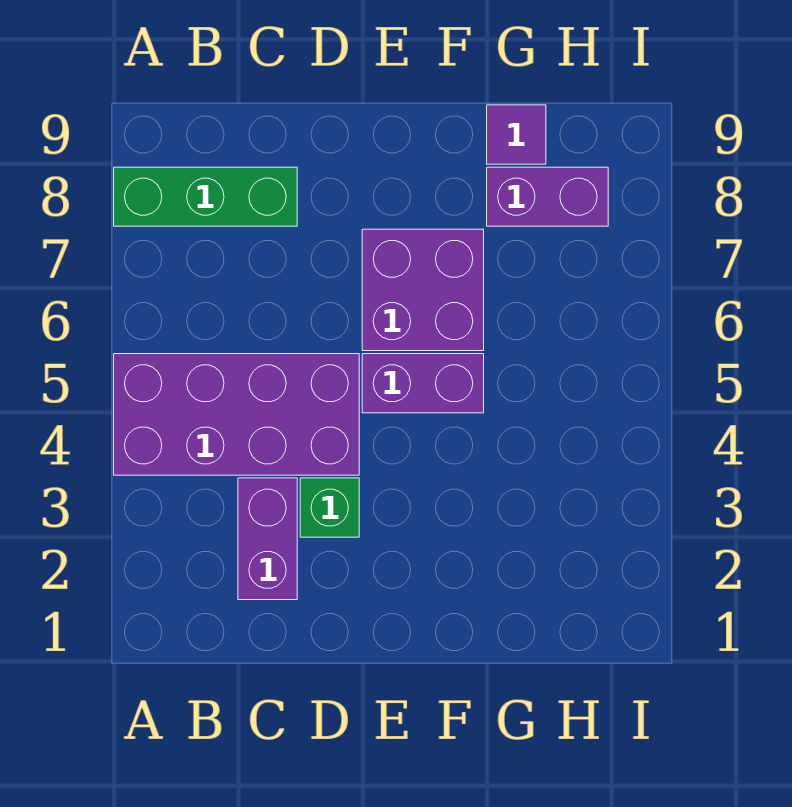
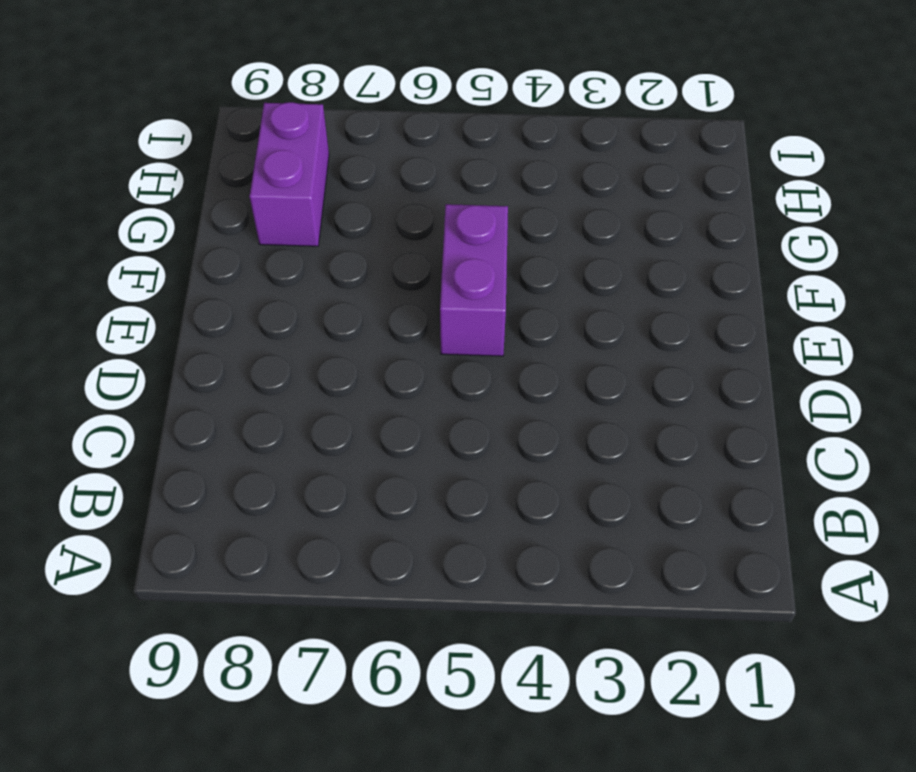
none -> purple brick A4:D5 level 1
none -> green brick A8:C8 level 1

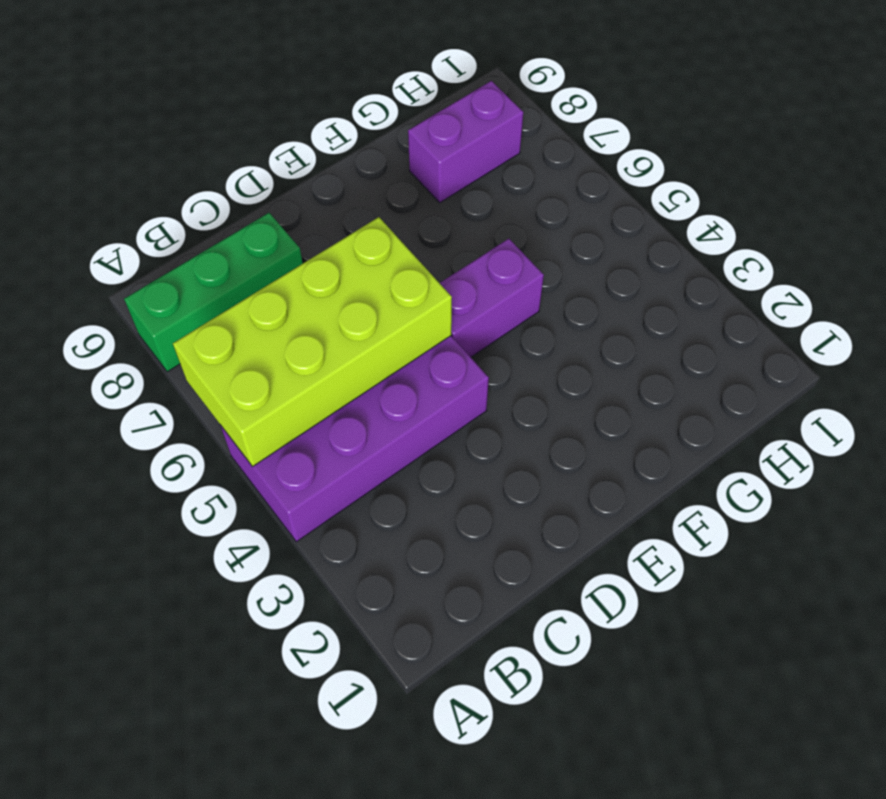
lime brick A5:D6 level 2 -> none
none -> purple brick C2:C3 level 1
none -> green brick D3 level 1

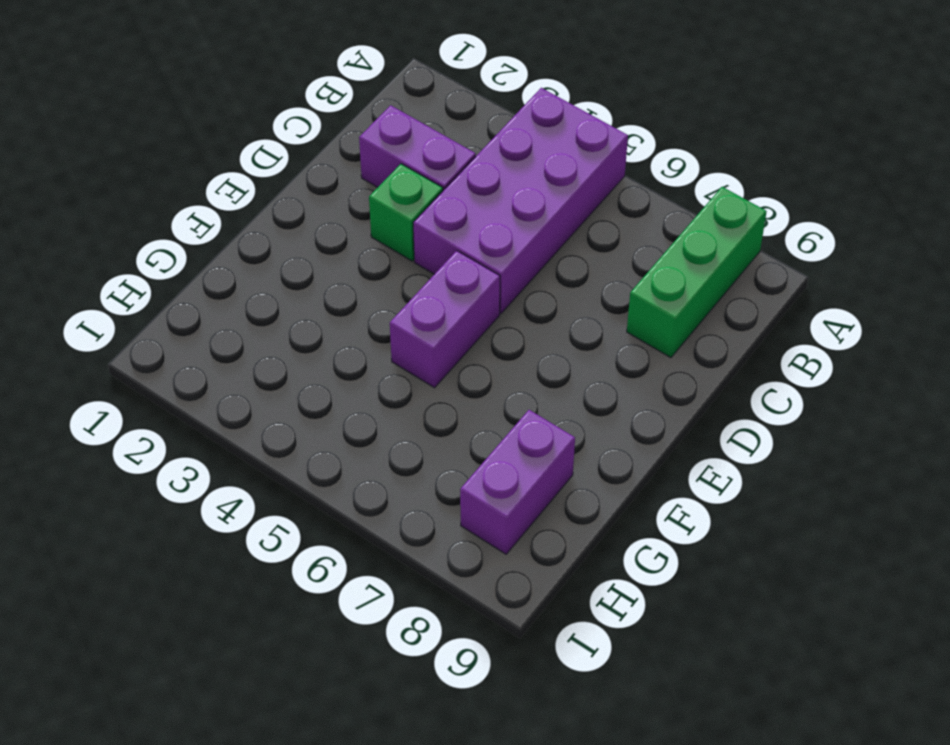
none -> purple brick E6:F7 level 1
none -> purple tile G9 level 1

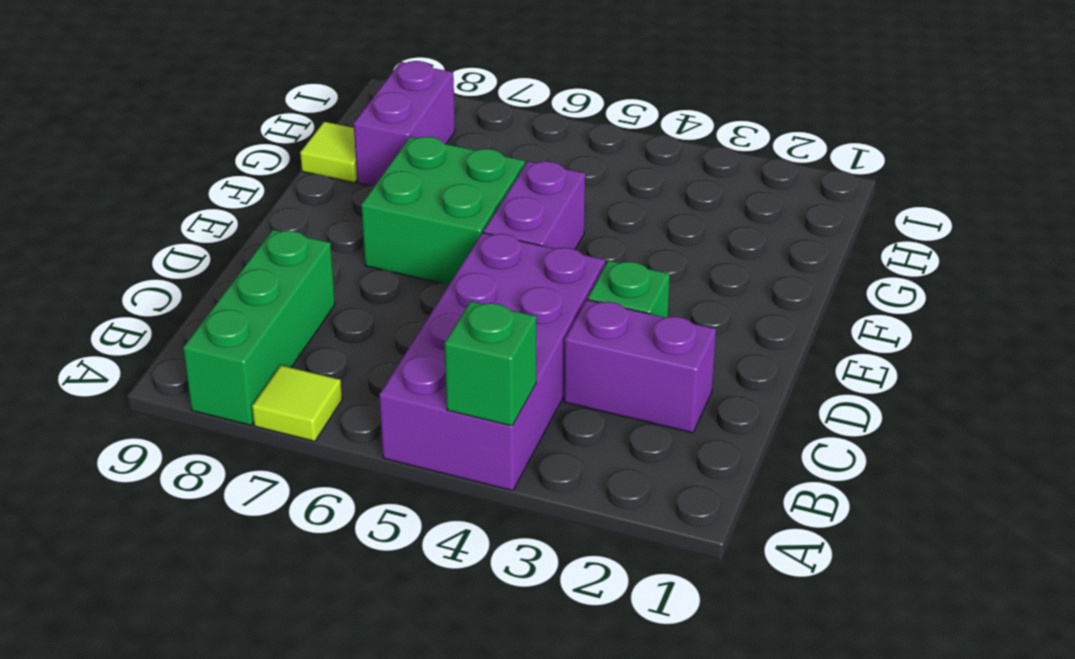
green brick A4 level 2 -> none
lime tile A7 level 1 -> none
green brick E6:F7 level 1 -> purple brick E6:F7 level 1
lime tile G9 level 1 -> purple tile G9 level 1

